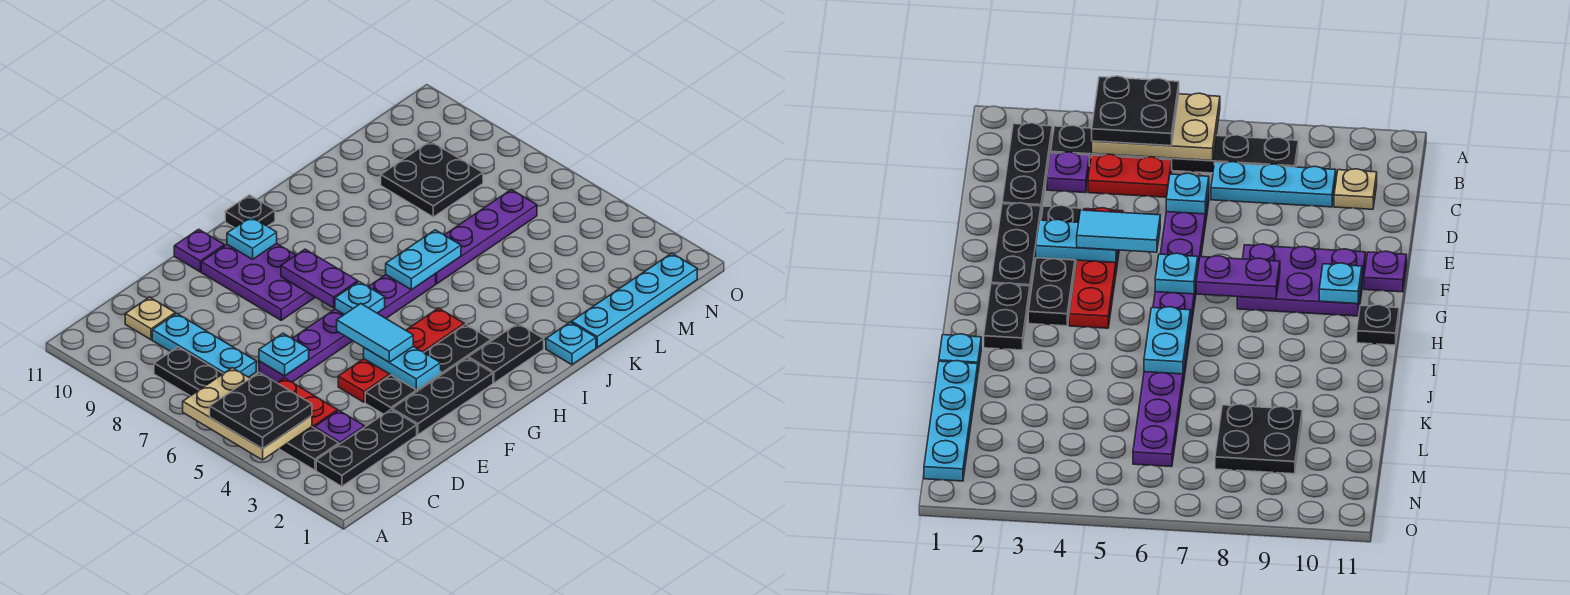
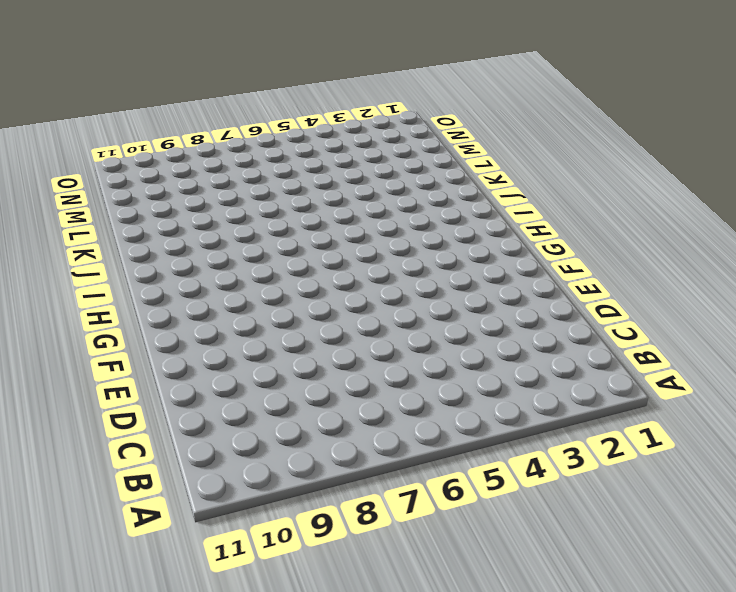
none -> black plate B2:D2 level 1
none -> black plate B3:B8 level 1
none -> purple plate C3 level 1

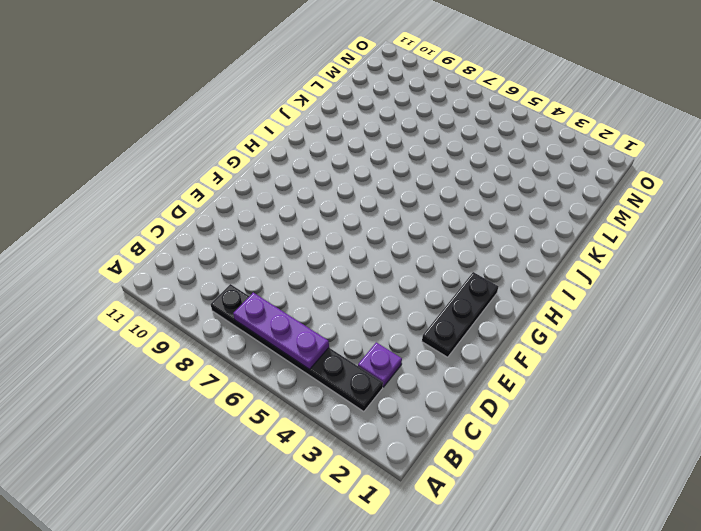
purple plate B5:B7 level 2 -> tan plate A4:B6 level 2
none -> black plate B2:D2 level 1
none -> red plate C4:C5 level 1
none -> cyan plate C7:C9 level 1

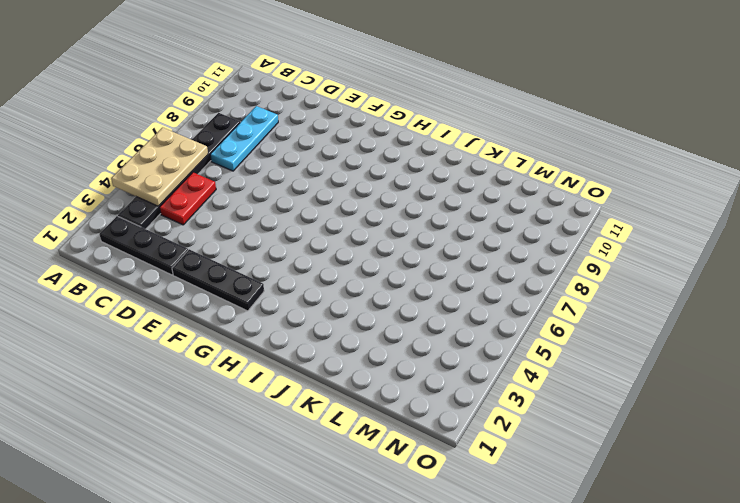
none -> purple plate C3 level 1
none -> tan plate C10 level 1
none -> purple plate D6:I6 level 1

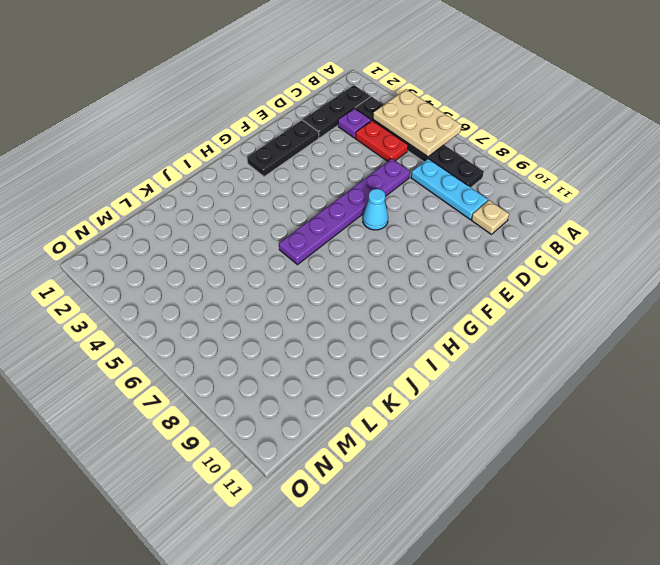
cyan cone F7 level 1 -> none
none -> black plate E3:H3 level 1
none -> red plate E4:H4 level 1
none -> purple plate F8:G10 level 1

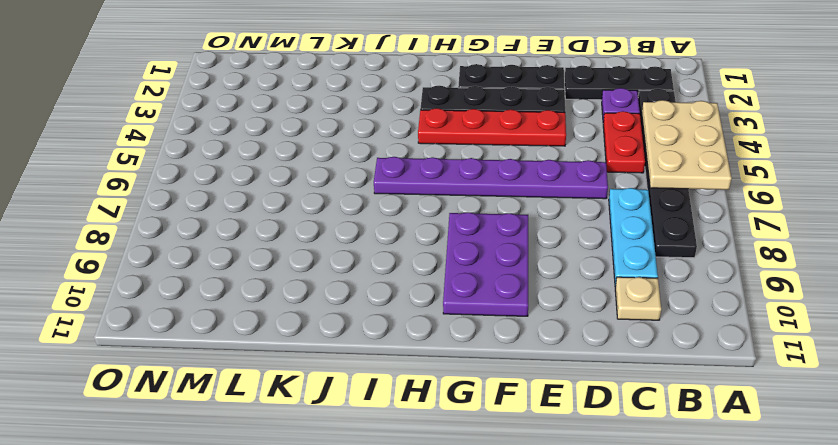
none -> purple plate F11 level 1
none -> black plate H2:I2 level 1
none -> black plate H11 level 1

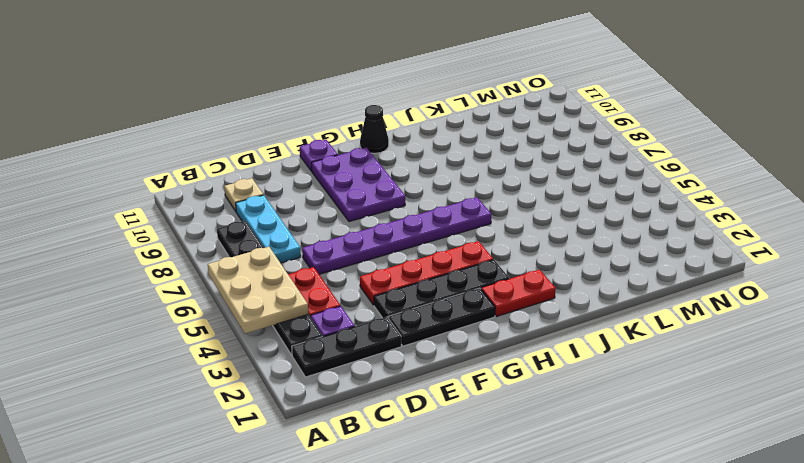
red plate H2:I2 level 1 -> black plate H2:I2 level 1
black cone H11 level 1 -> black plate H11 level 1
none -> cyan plate J1 level 1
none -> purple plate J6:M6 level 1
none -> cyan plate K1:N1 level 1

